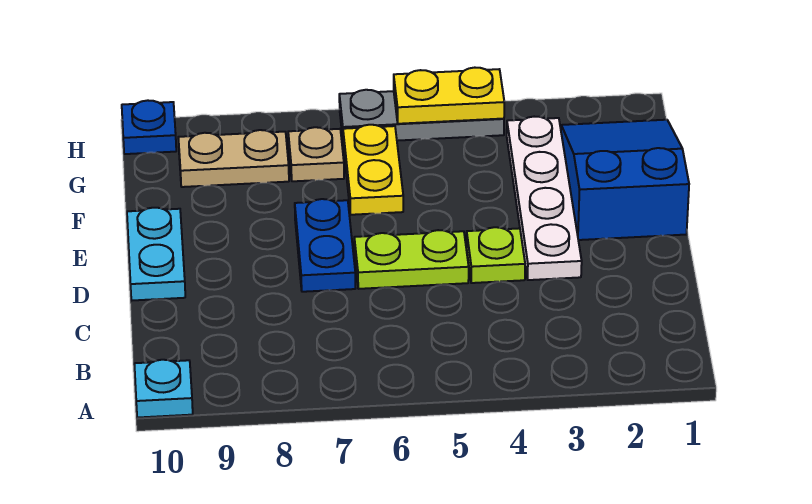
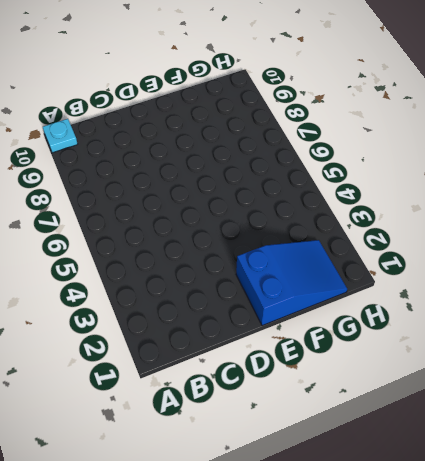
none -> white plate D3:G3 level 1
none -> lime plate D4 level 1
none -> lime plate D5:D6 level 1

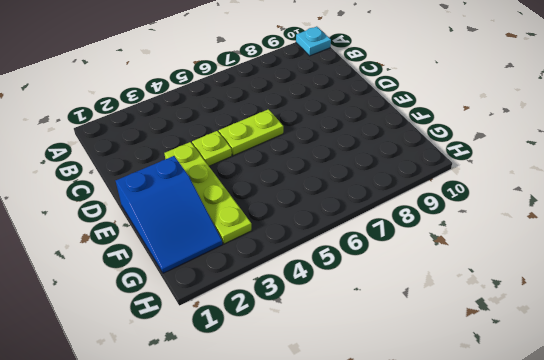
lime plate D3:G3 level 1 -> white plate D3:G3 level 1
none -> blue plate D7:E7 level 1
none -> cyan plate D10:E10 level 1
none -> yellow plate F6:G6 level 1

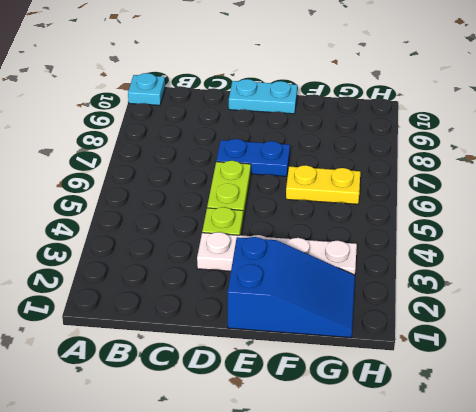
none -> tan plate G7 level 1
none -> tan plate G8:G9 level 1
none -> grey plate H4:H6 level 1

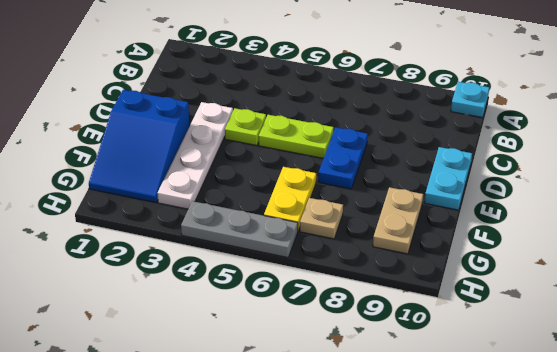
tan plate F9:G9 level 1 -> tan plate G8:G9 level 1
none -> blue plate H10 level 1
none -> yellow plate H4:H5 level 2

